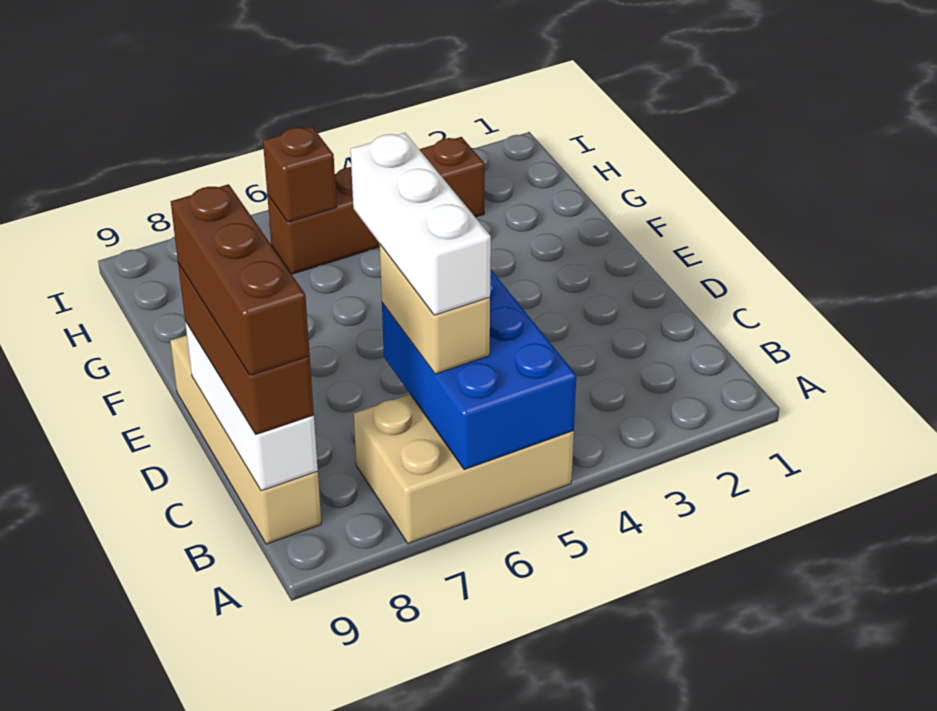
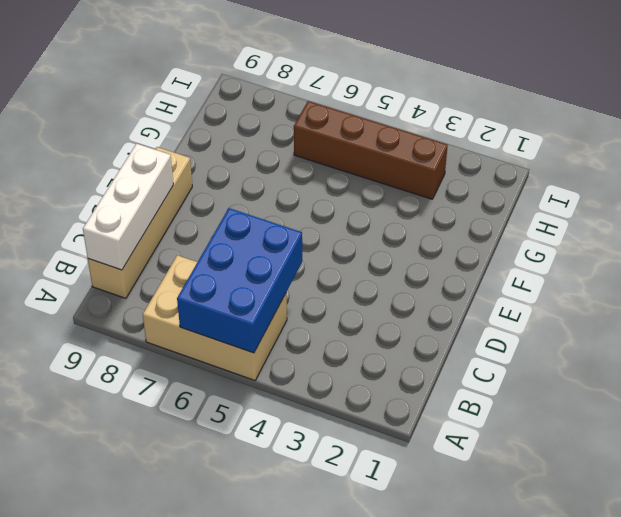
none -> brown brick H6 level 2
none -> tan brick B6:C6 level 3

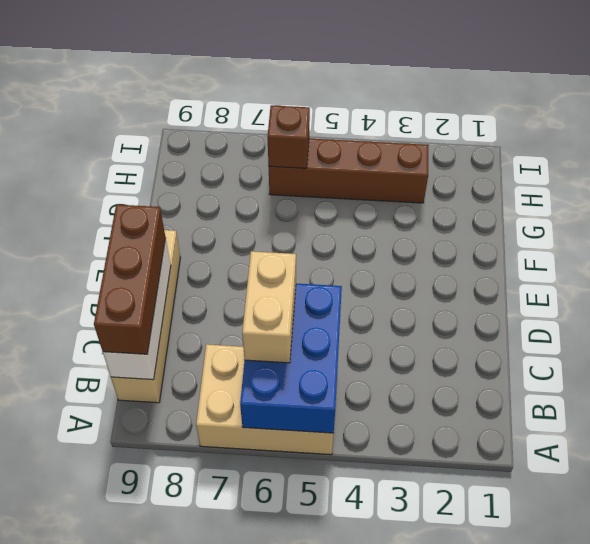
none -> white brick B6:D6 level 4
none -> brown brick B9:D9 level 4

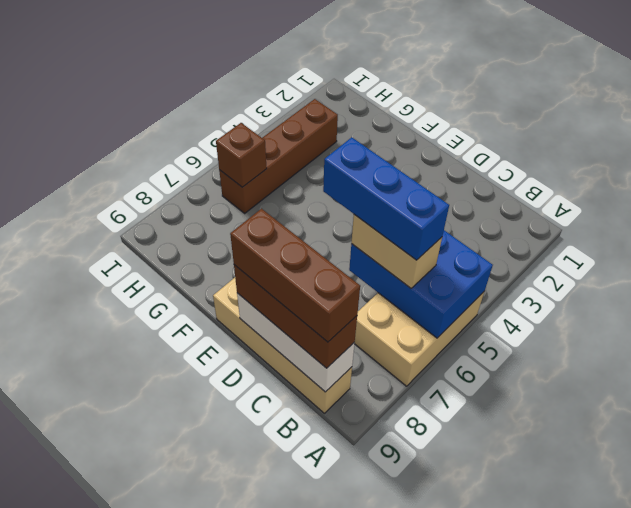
blue brick B6:D6 level 4 -> white brick B6:D6 level 4

